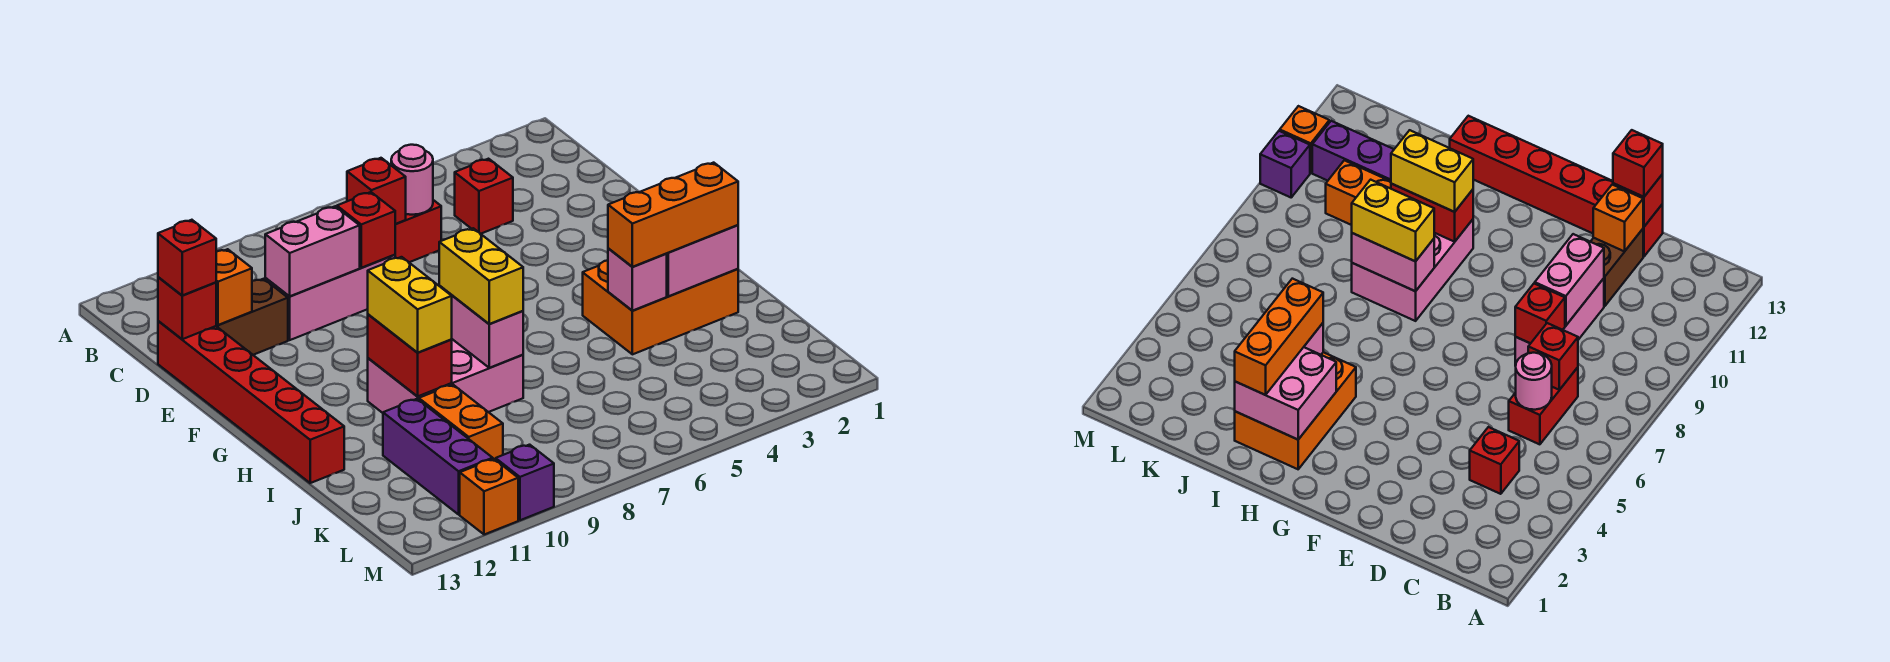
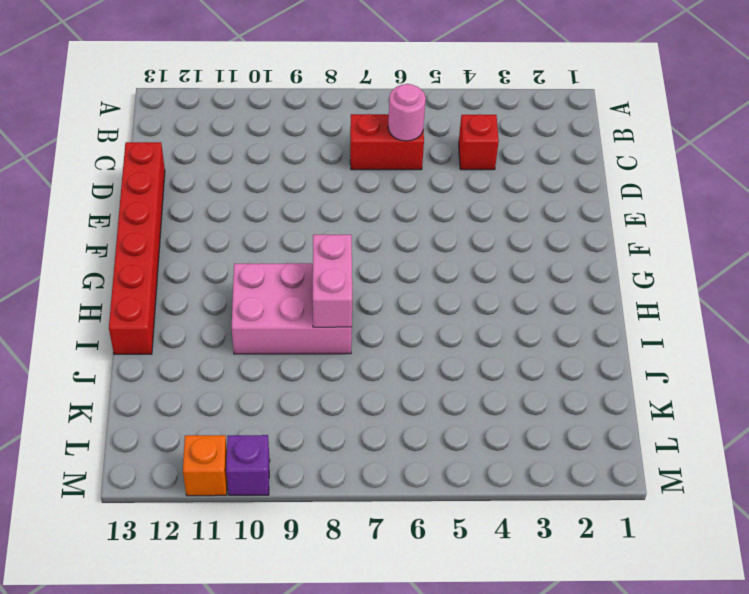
none -> pink brick D8:D10 level 1
none -> brown brick D11:D12 level 1
none -> orange brick H2:I4 level 1

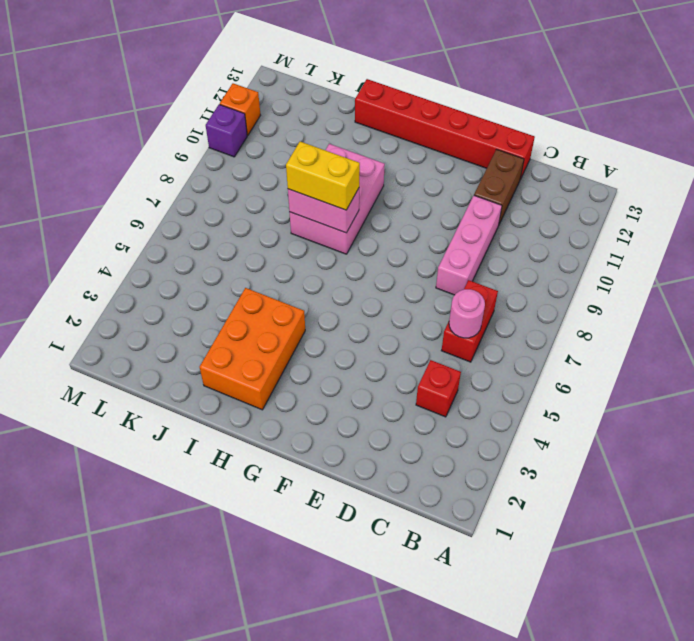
none -> orange brick J10:K10 level 1
none -> purple brick J11:L11 level 1
none -> red brick C7 level 2

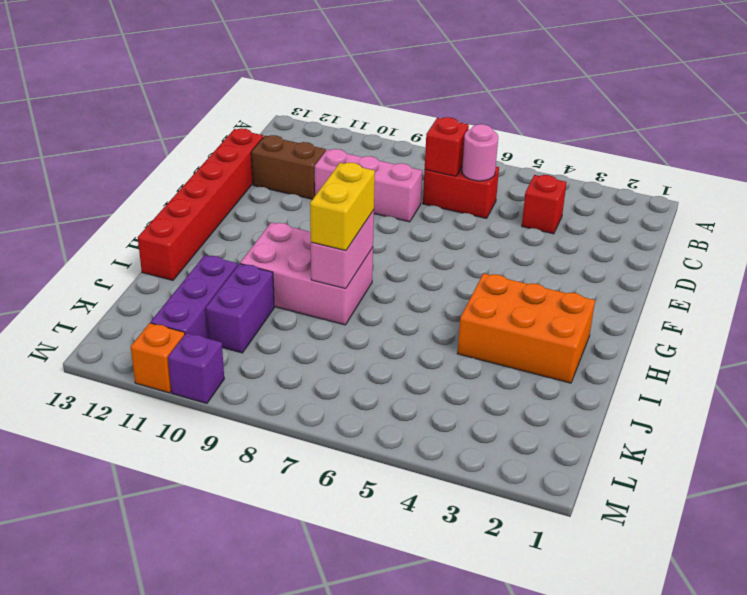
purple brick J10:K10 level 1 -> orange brick J10:K10 level 1
none -> red brick D8 level 2
none -> pink brick D9:D10 level 2
none -> orange brick D12 level 2

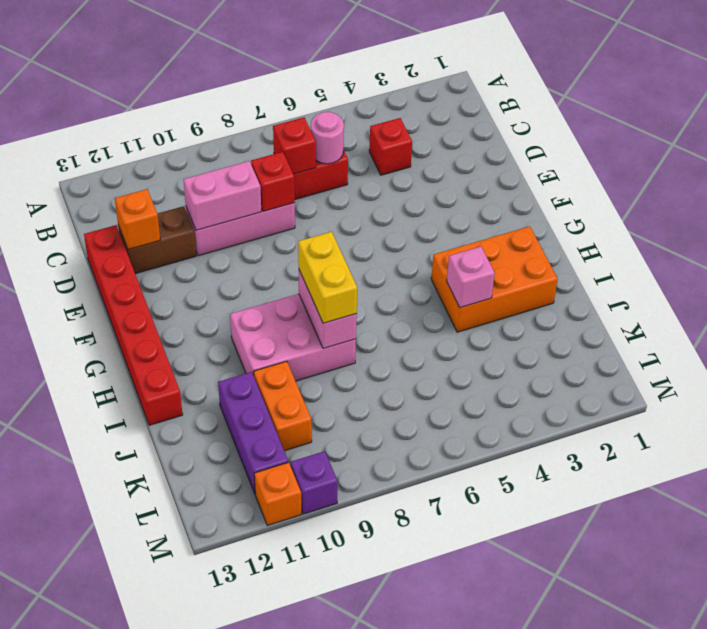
none -> red brick D13 level 2
none -> pink brick H2:I3 level 2
none -> red brick H10:I10 level 2

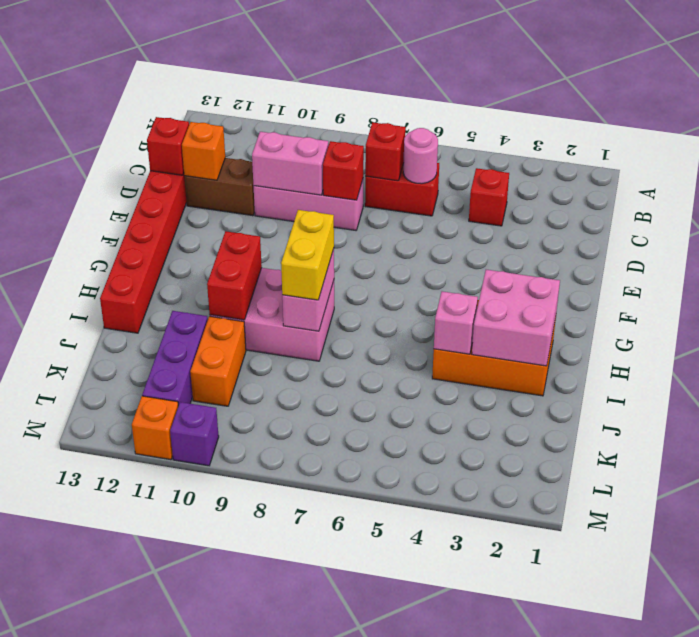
none -> red brick D13 level 3
none -> yellow brick H10:I10 level 3
none -> orange brick I2:I4 level 3

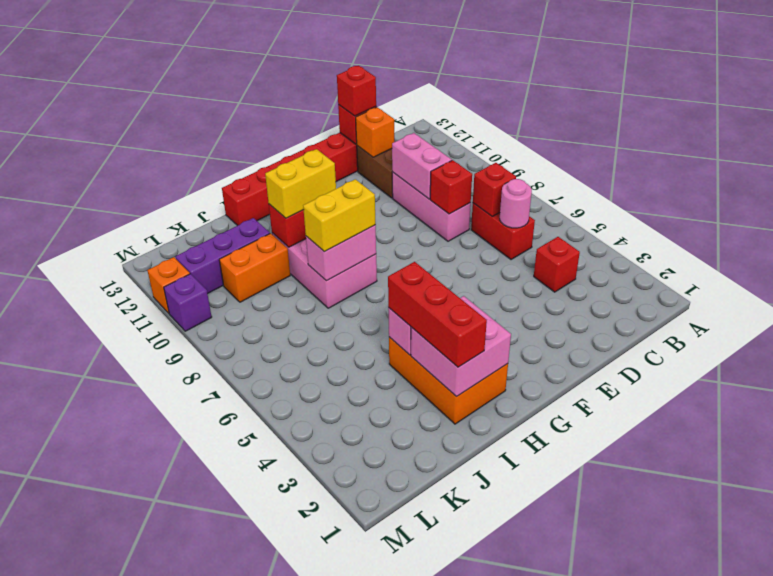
red brick I2:I4 level 3 -> orange brick I2:I4 level 3

